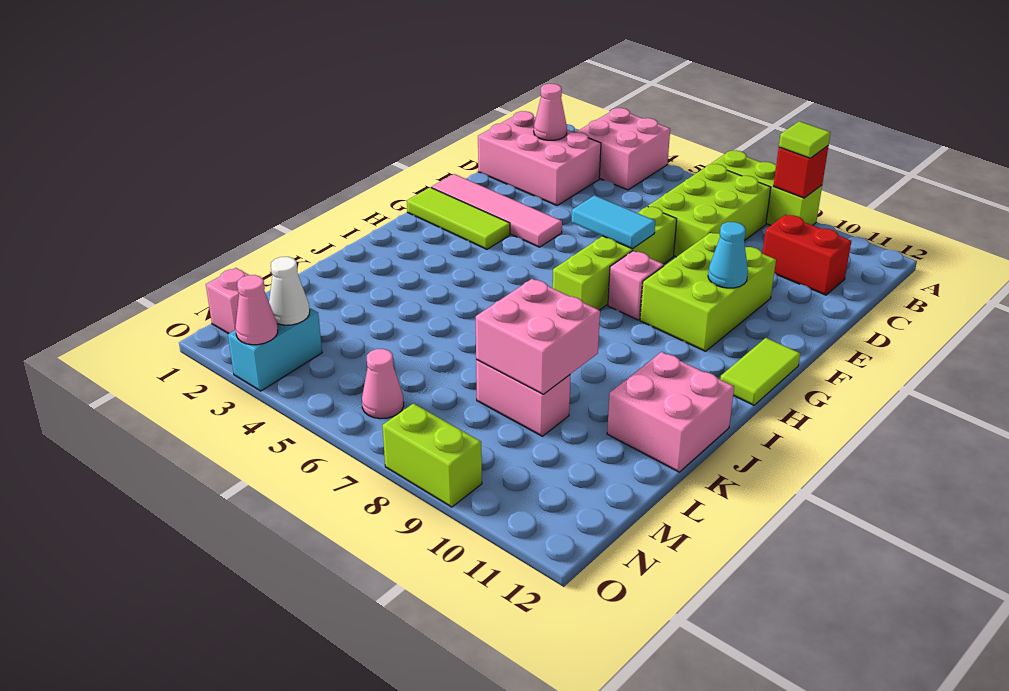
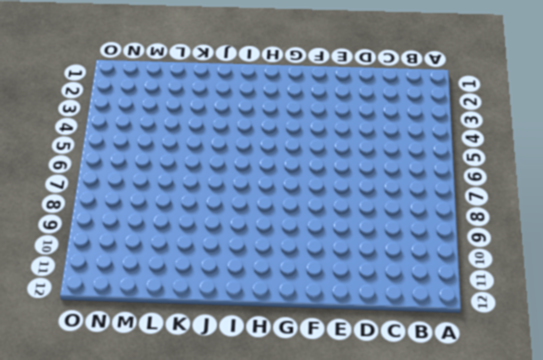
none -> pink brick A3:B4 level 1
none -> lime brick A7:A9 level 1
none -> lime brick B7:D8 level 1

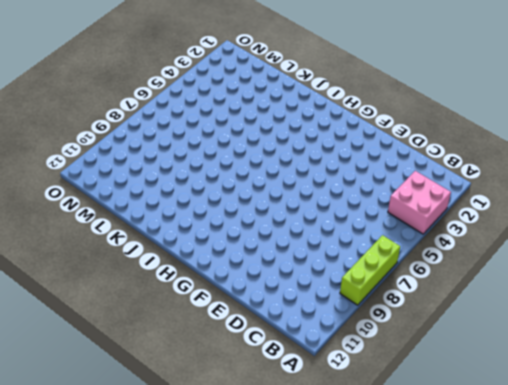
none -> lime brick B7:D8 level 1
none -> pink brick C1:D3 level 1
none -> red brick C10:C11 level 1

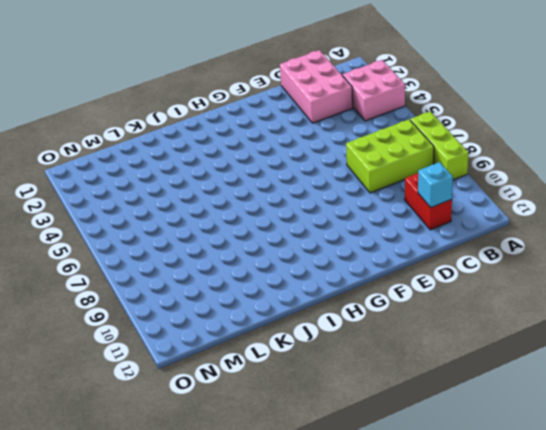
cyan brick C11 level 2 -> none
none -> lime brick E7:H7 level 1
none -> lime brick E9:G10 level 1
none -> pink tile F1:F4 level 1

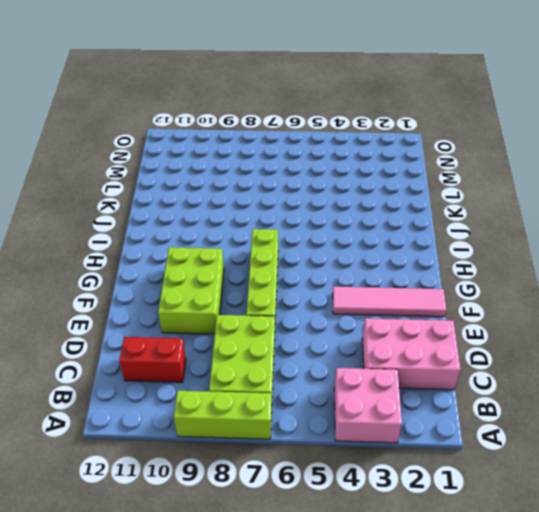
none -> lime tile G1:G3 level 1
none -> pink brick G8 level 1
none -> lime tile G12:H12 level 1

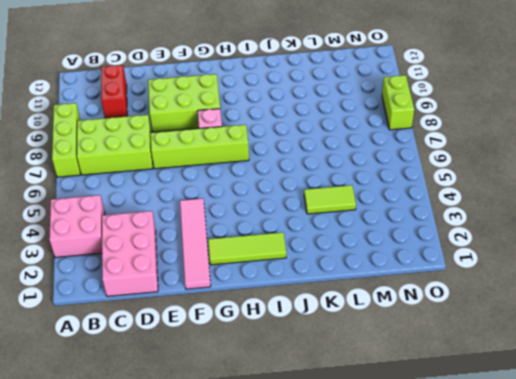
lime tile G2:I2 level 1 -> lime tile G1:G3 level 1
lime tile K4:L4 level 1 -> lime tile G12:H12 level 1
none -> pink brick J11:K12 level 1
none -> pink brick L8:L9 level 1
none -> pink brick N1 level 1

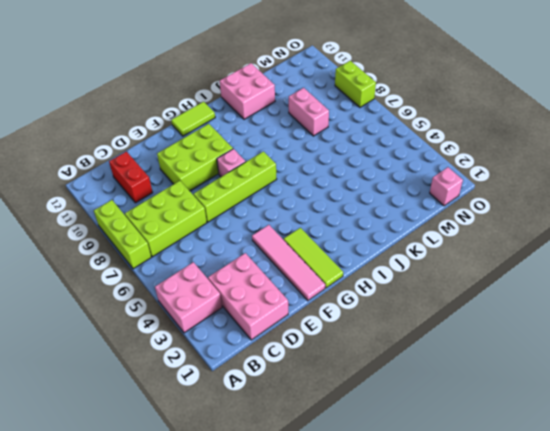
none -> cyan brick N3:O3 level 1
none -> pink cone N6 level 1
none -> red brick A9 level 2

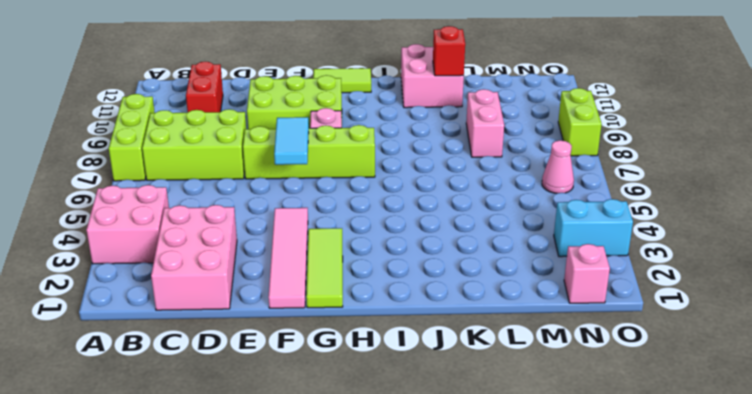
red brick K11 level 2 -> red brick A9 level 2
none -> pink cone C2 level 2
none -> cyan cone F10 level 2
none -> pink brick K8:L9 level 2

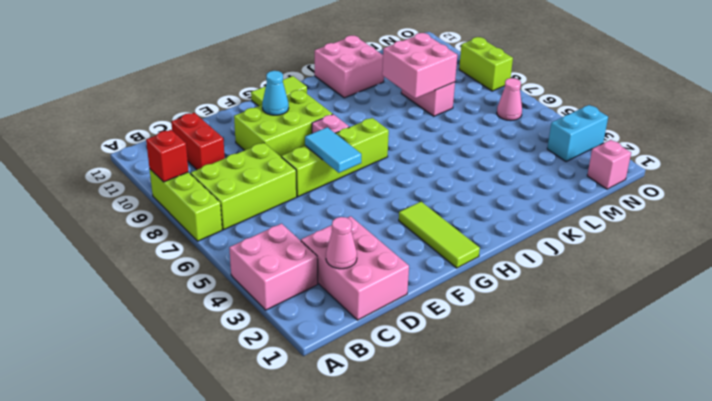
none -> pink tile F1:F4 level 1
none -> white cone N3 level 2
none -> pink cone O3 level 2

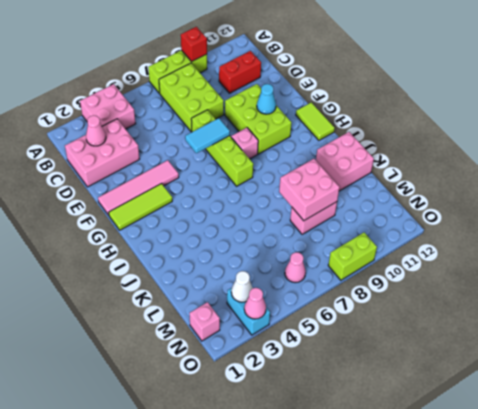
none -> lime tile A9 level 3

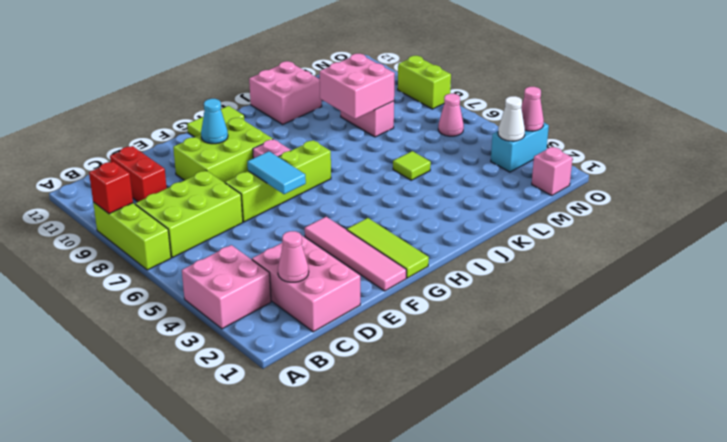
lime tile K5 level 1 -> lime tile A9 level 3

